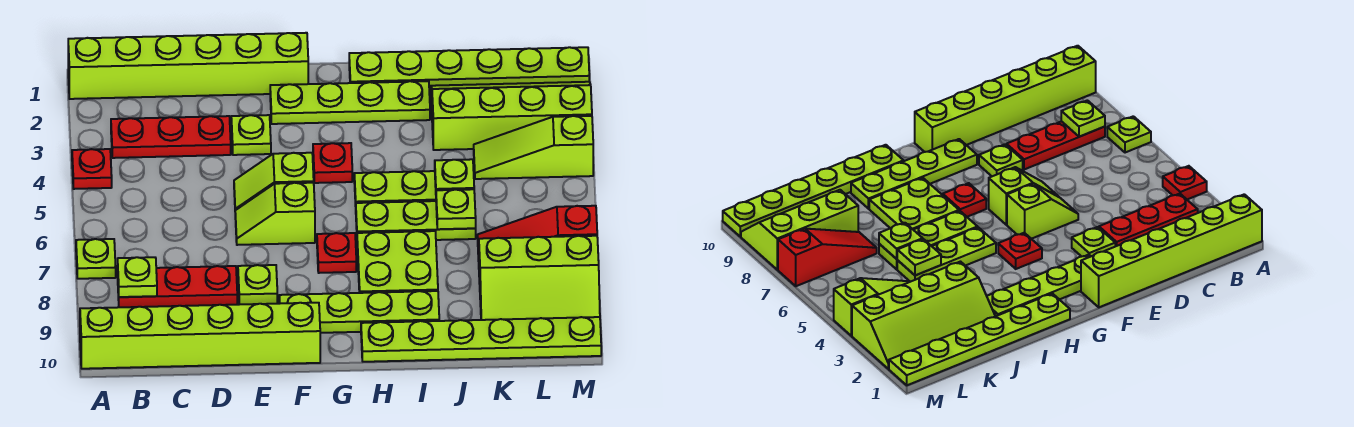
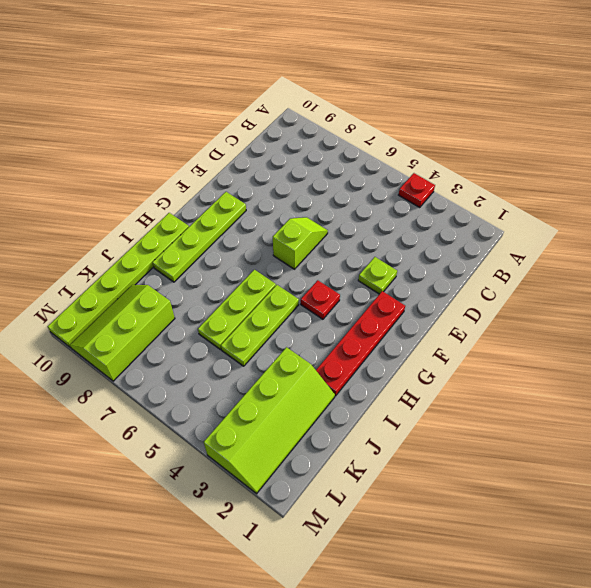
red plate F2:I2 level 1 -> lime plate F2:I2 level 1
none -> lime brick A1:F1 level 1
none -> lime plate A7 level 1
none -> lime brick A10:F10 level 1

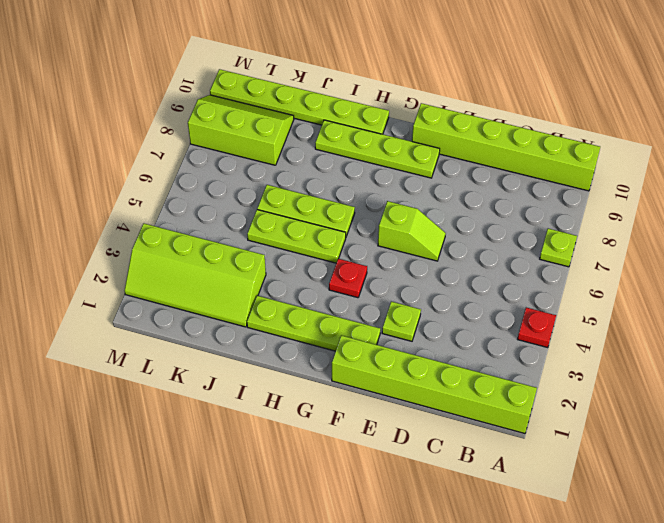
none -> red plate B3:D3 level 1
none -> red plate B8:D8 level 1
none -> lime slope E5:F5 level 1 top F

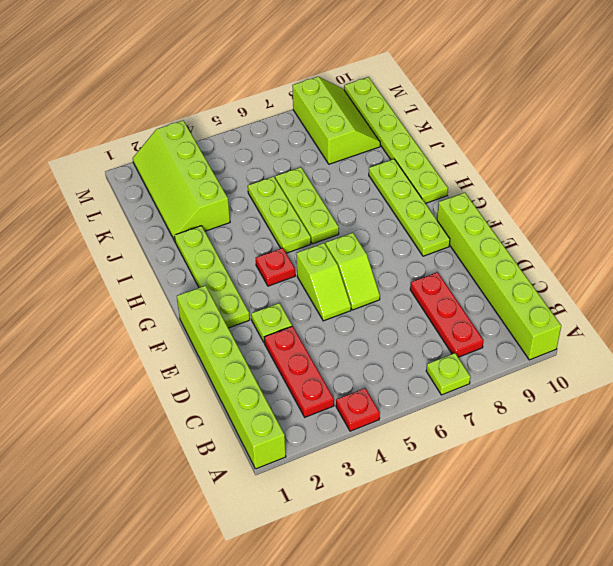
none -> lime plate E8 level 1
none -> red plate G7 level 1
none -> lime plate H1:M1 level 1

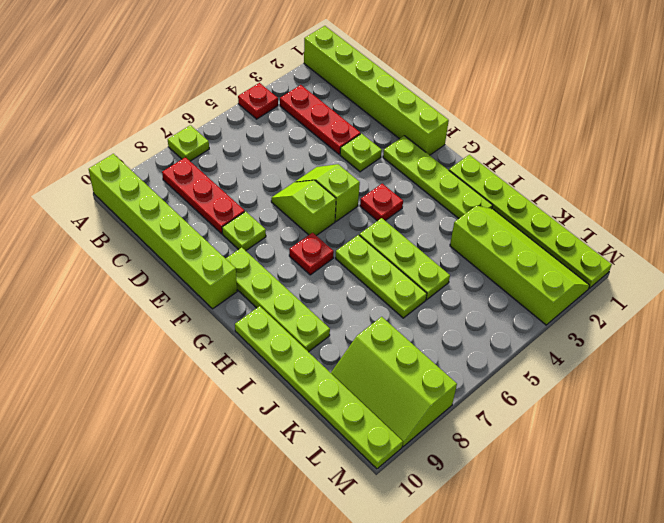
none -> lime plate H7:I8 level 1
none -> lime slope K4:M4 level 1 top M
none -> red slope K7:M7 level 1 top M

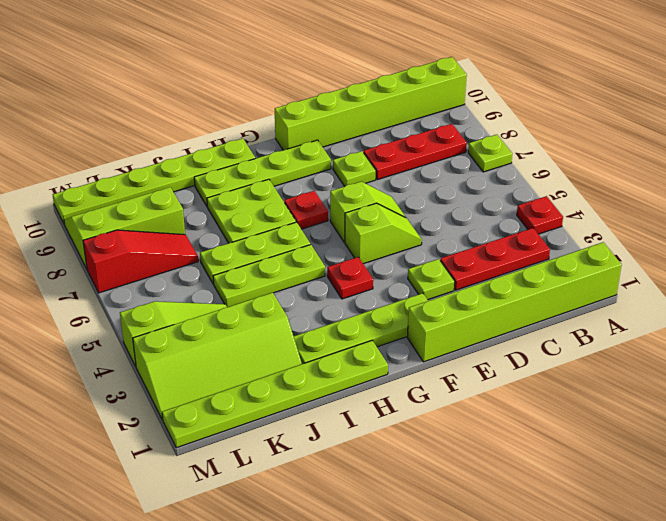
none -> lime plate B8 level 2
none -> lime plate J5 level 2
none -> lime plate J6 level 2

